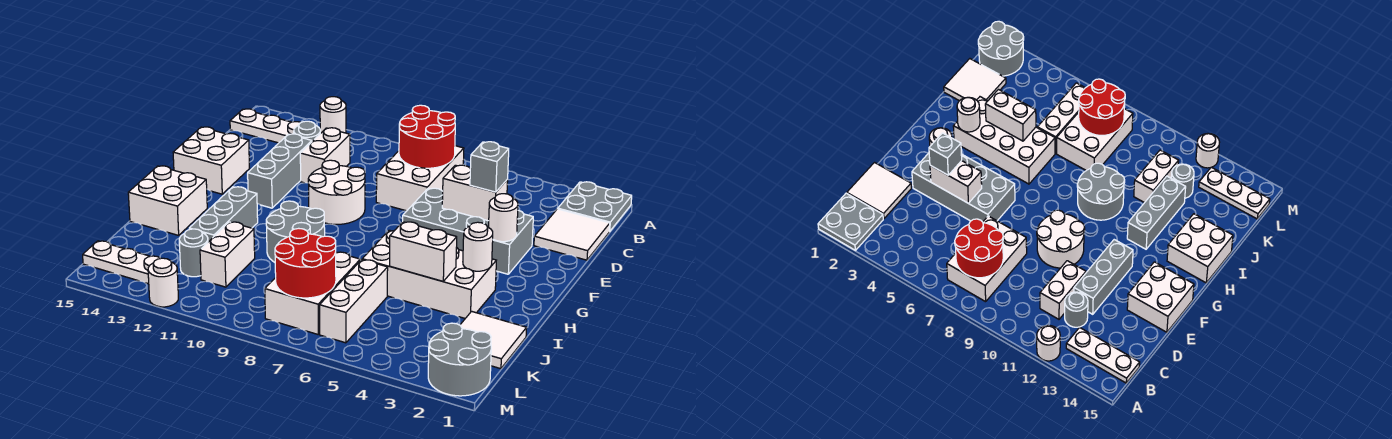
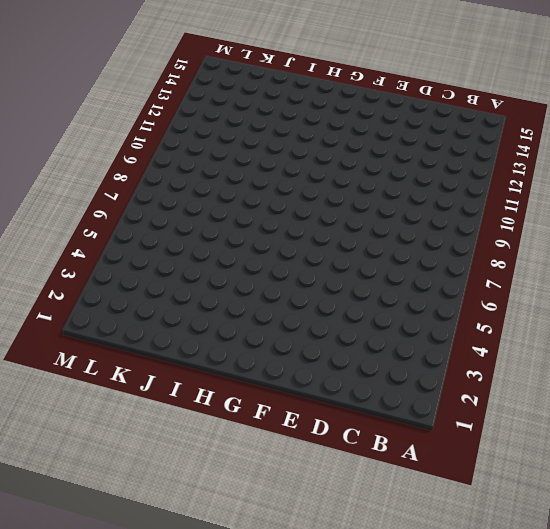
none -> grey plate A1:B2 level 1
none -> white round brick A12 level 1
none -> white brick B7:D8 level 1
none -> white plate B13:B15 level 1

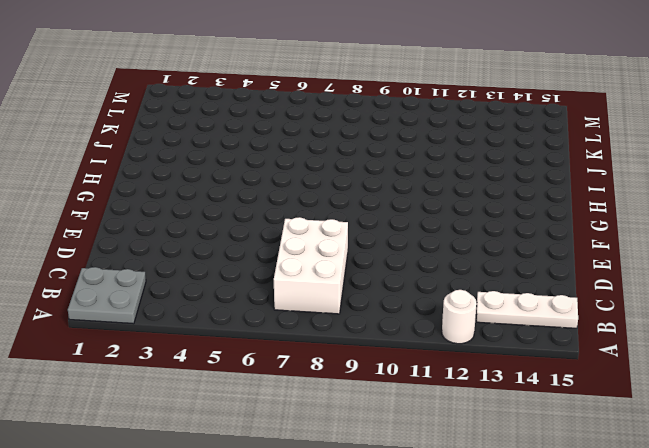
none -> white tile C1:D2 level 1
none -> white brick C11:D11 level 1
none -> grey round brick C12 level 1
none -> grey brick D12:F12 level 1

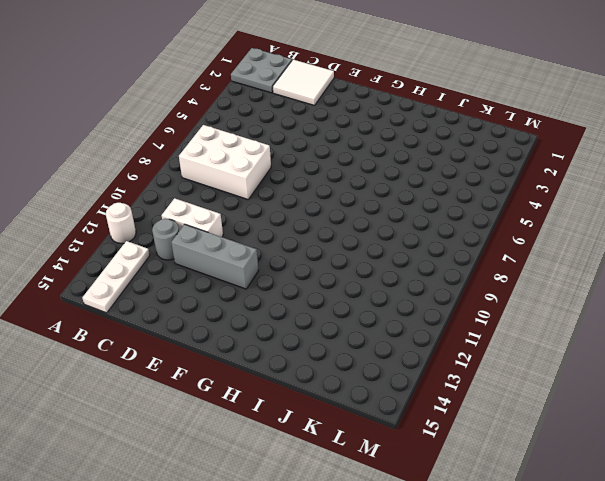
none -> grey brick E3:F6 level 1
none -> white round brick E9:F10 level 1
none -> white brick E14:F15 level 1
none -> white brick H3:I6 level 1

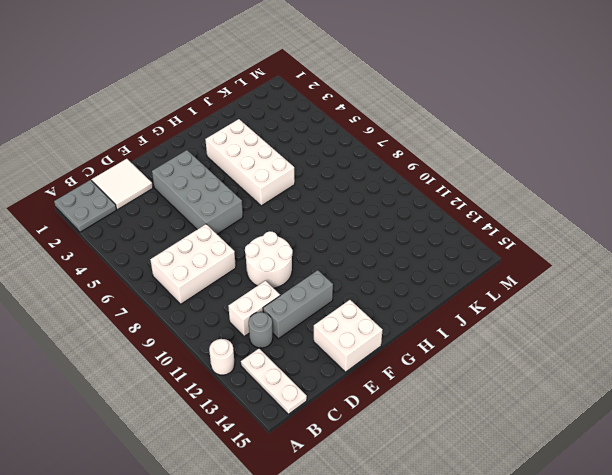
none -> grey round brick H9:I10 level 1
none -> grey brick H12:J12 level 1
none -> white brick H14:I15 level 1
none -> white tile J1:K2 level 1

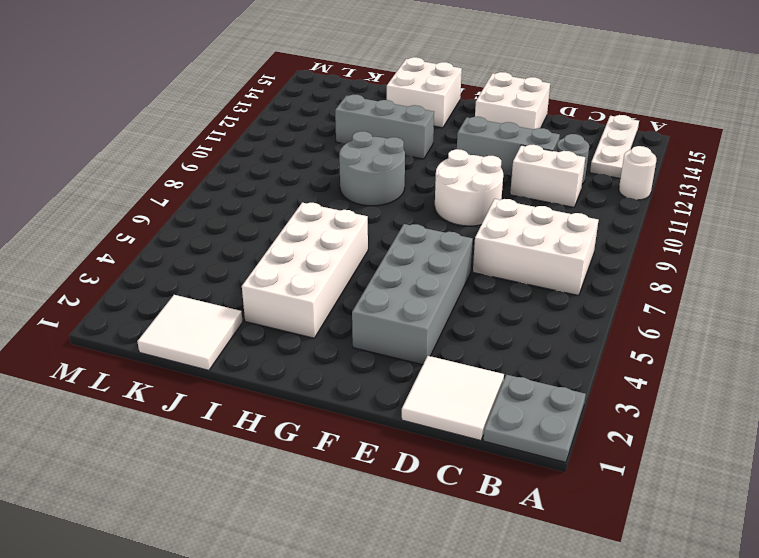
none -> white brick J6:L6 level 1
none -> white brick J7:L8 level 1
none -> white brick J11:K11 level 1
none -> grey round brick K12 level 1

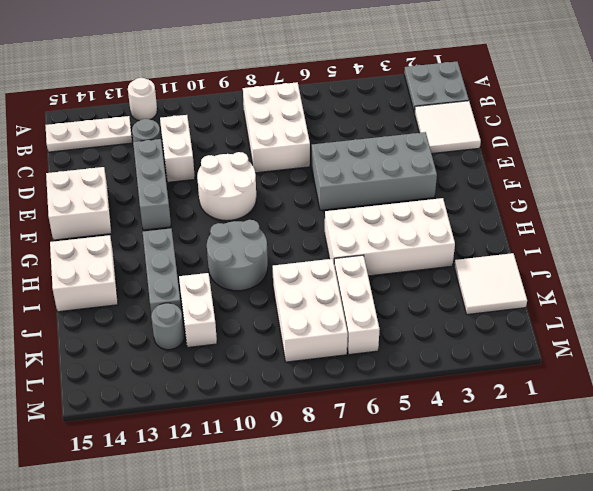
none -> grey round brick L1:M2 level 1
none -> white plate L13:L15 level 1
none -> white round brick M12 level 1
none -> red round brick B7:C8 level 2

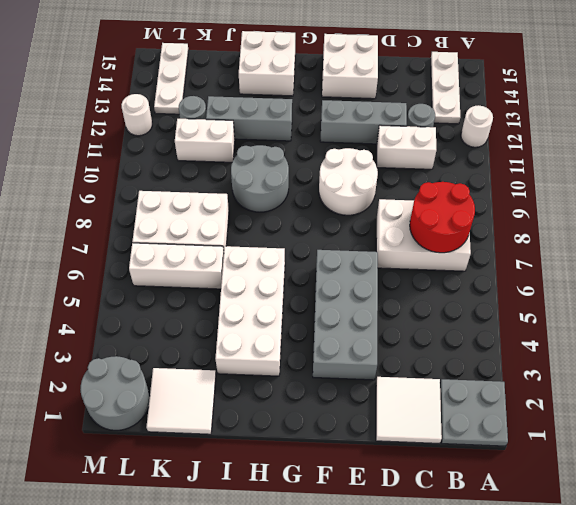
none -> white brick E4:E5 level 2
none -> white round brick F3 level 2
none -> white round brick H3 level 2
none -> white brick I4:I5 level 2

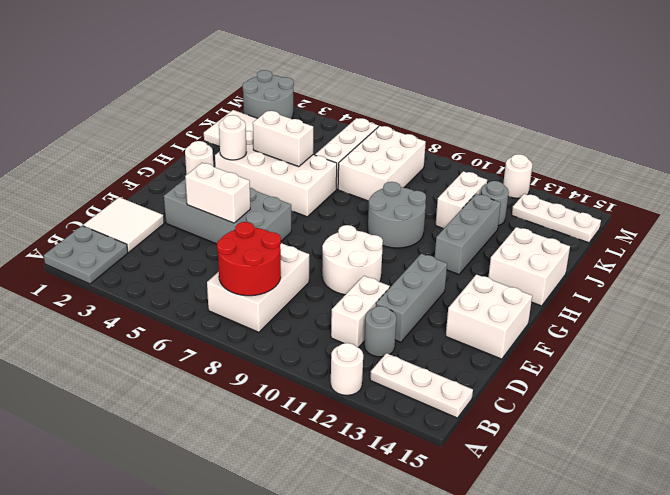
none -> red round brick K7:L8 level 2
none -> grey brick E4 level 3

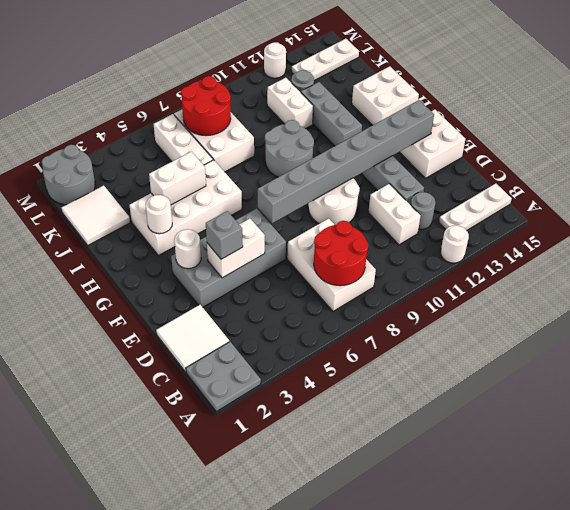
grey brick F7:F14 level 2 -> none

